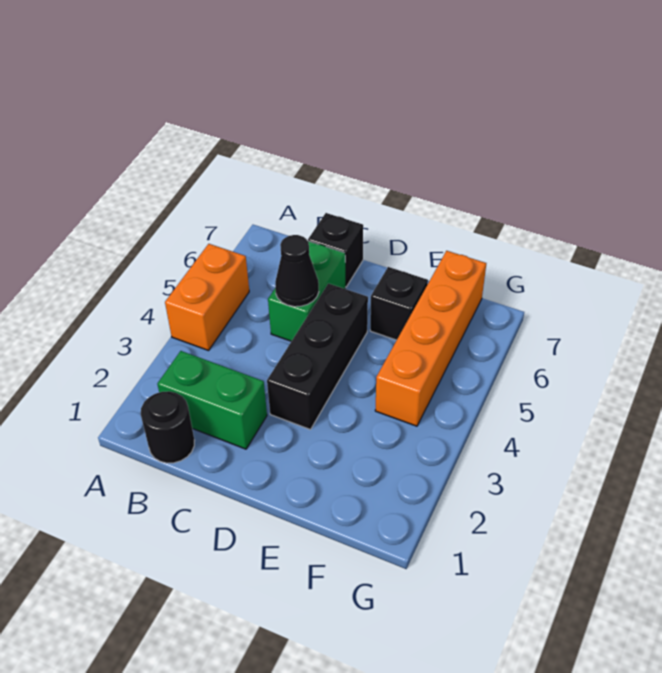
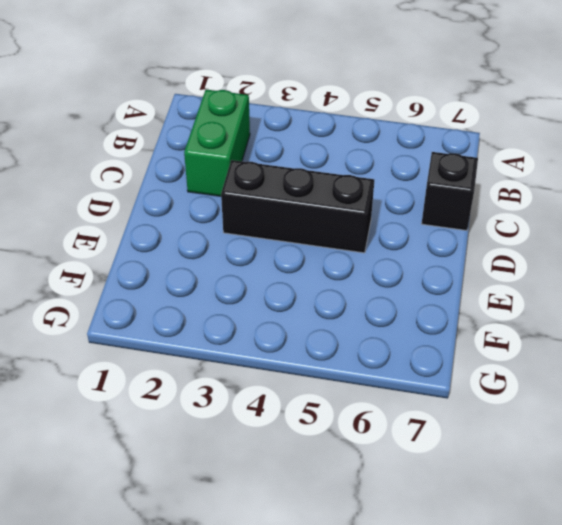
none -> orange brick A4:A5 level 1
none -> black round brick B1 level 1

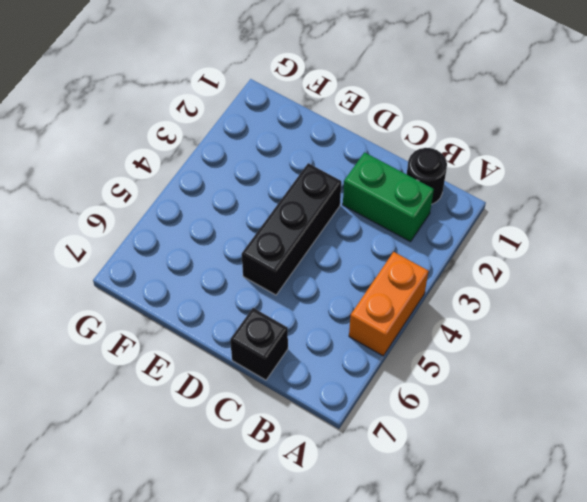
none -> green brick C5:C6 level 1
none -> black brick E6 level 1

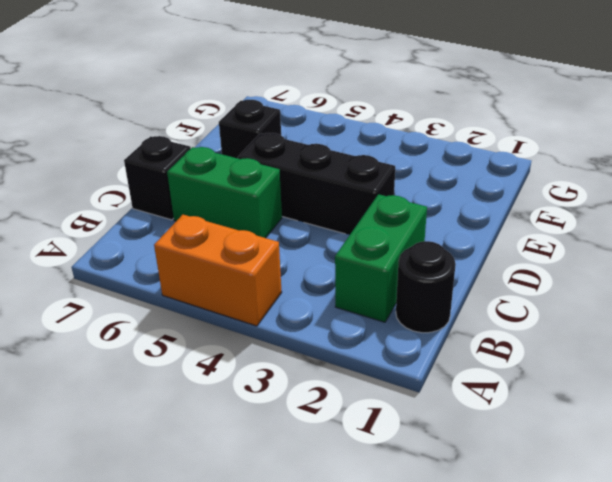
none -> orange brick F4:F7 level 1
none -> black cone C5 level 2

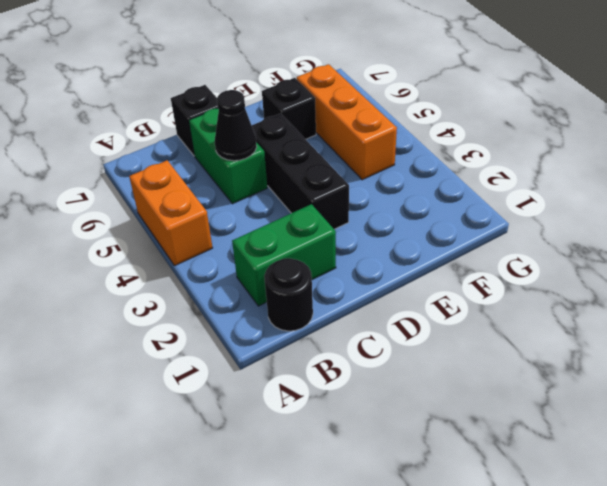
orange brick F4:F6 level 1 -> orange brick F4:F7 level 1

